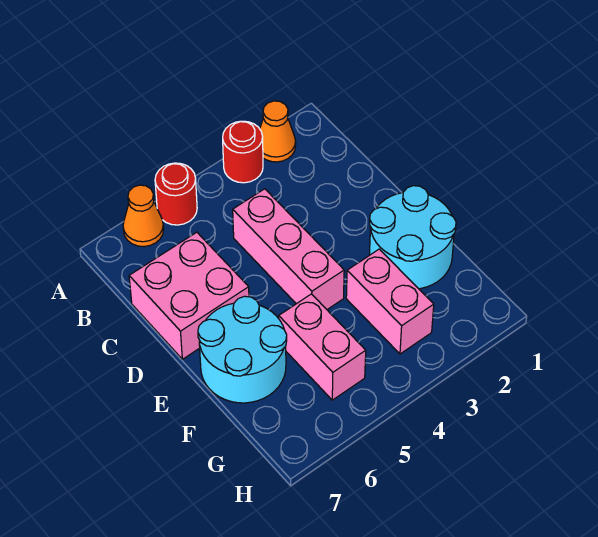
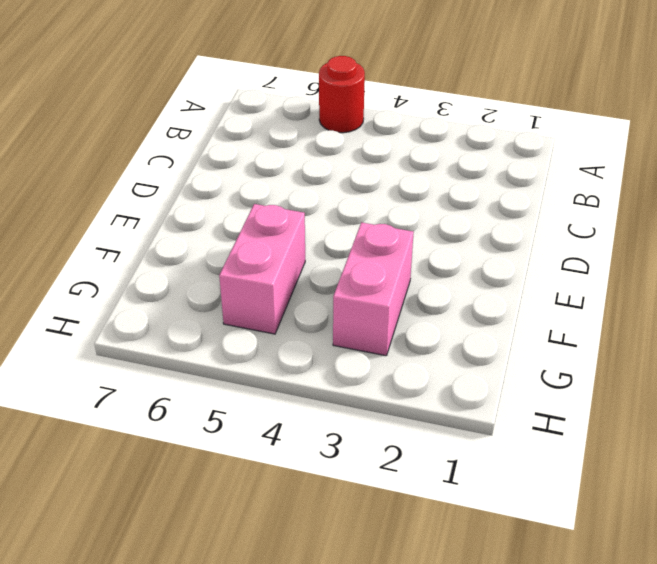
none -> orange cone A2 level 1
none -> red round brick A3 level 1

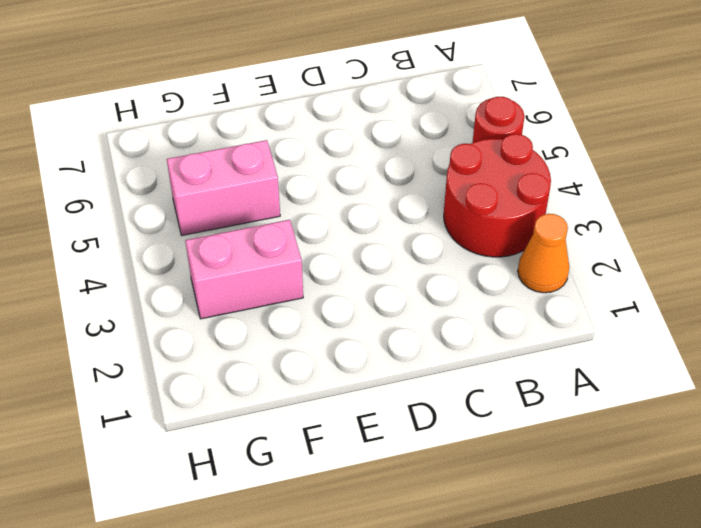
red round brick A3:B4 level 1 -> red round brick A3 level 1
none -> orange cone A6 level 1
none -> pink brick C4:E4 level 1

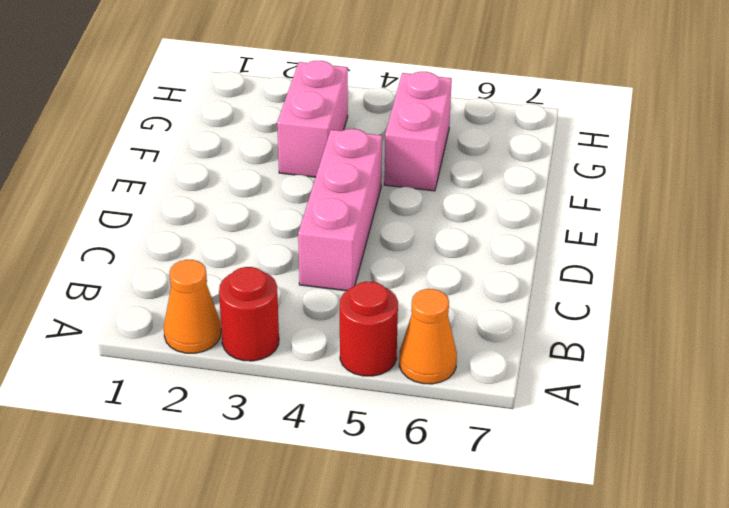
none -> pink brick C6:D7 level 1
none -> cyan round brick E1:F2 level 1

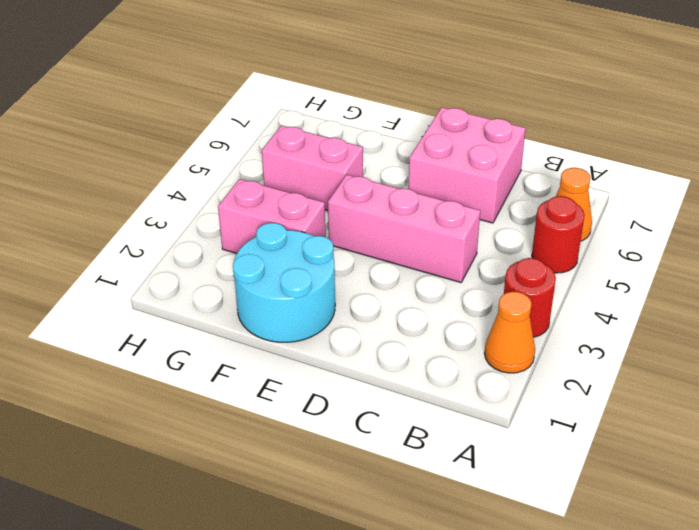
none -> cyan round brick E6:F7 level 1

